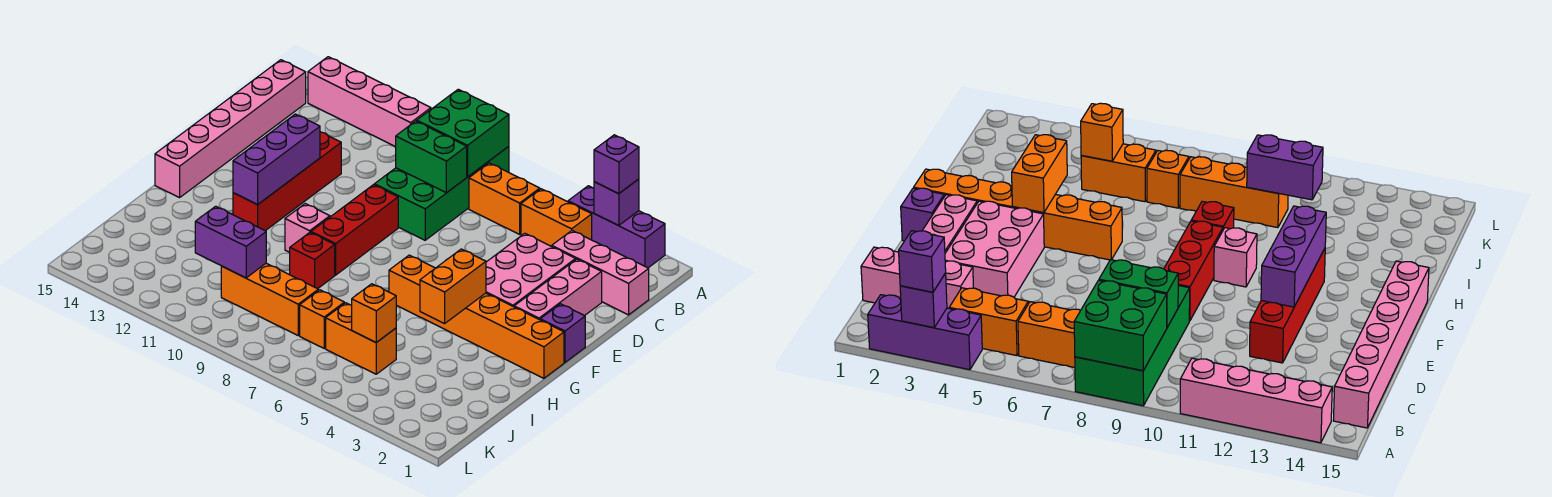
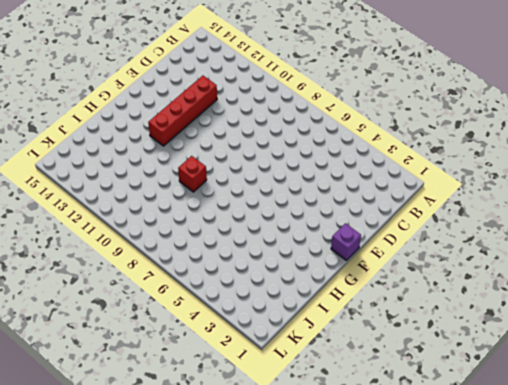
none -> purple brick A2:A4 level 1
none -> green brick A8:D9 level 1
none -> pink brick A11:A14 level 1

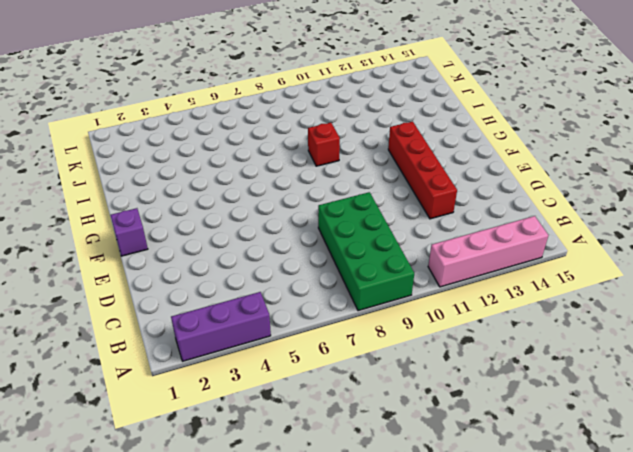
none -> orange brick B4:B5 level 1
none -> orange brick B6:B7 level 1
none -> pink brick B15:G15 level 1

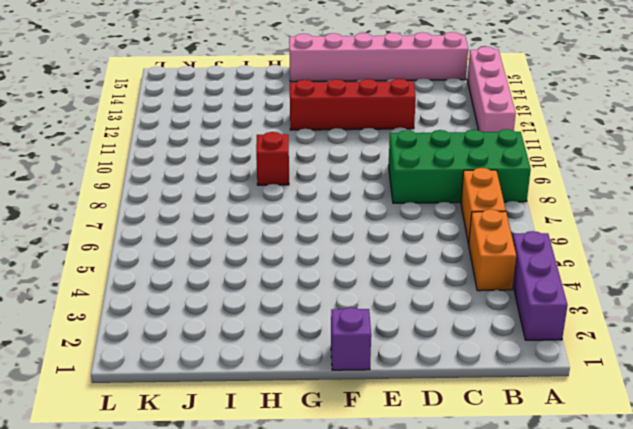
none -> pink brick C1:C3 level 1
none -> pink brick D2:F2 level 1
none -> pink brick D3:F4 level 1

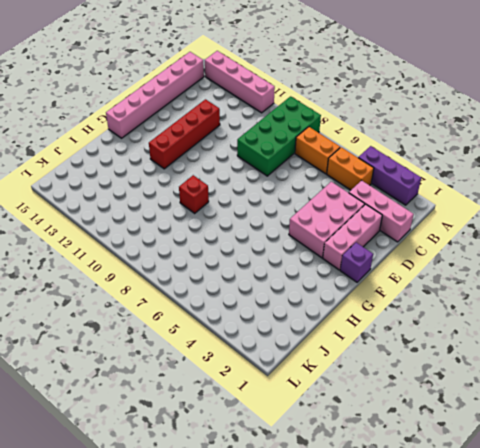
none -> red brick E9:G9 level 1
none -> orange brick G1:G6 level 1
none -> pink brick G10 level 1

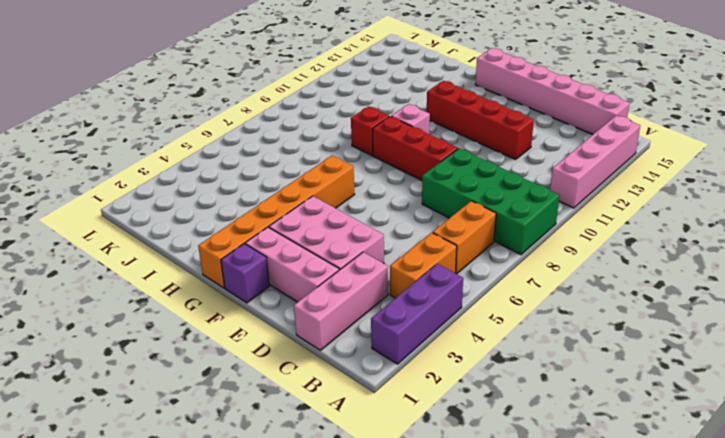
none -> orange brick J5:J6 level 1
none -> orange brick J7 level 1
none -> orange brick J8:J10 level 1

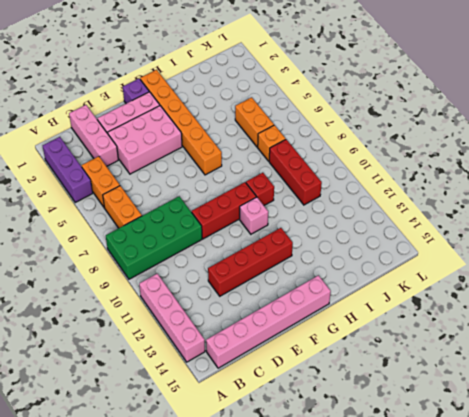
red brick J8:J10 level 1 -> orange brick J8:J10 level 1
none -> purple brick A3 level 2
none -> green brick A8:B9 level 2
none -> green brick C8:C9 level 2

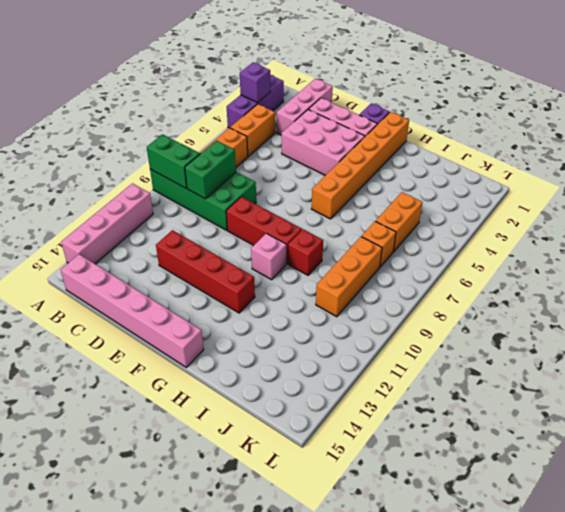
green brick A9:B9 level 2 -> green brick A8:B9 level 2
none -> purple brick E12:G12 level 2
none -> orange brick G4:H4 level 2
none -> orange brick J5 level 2

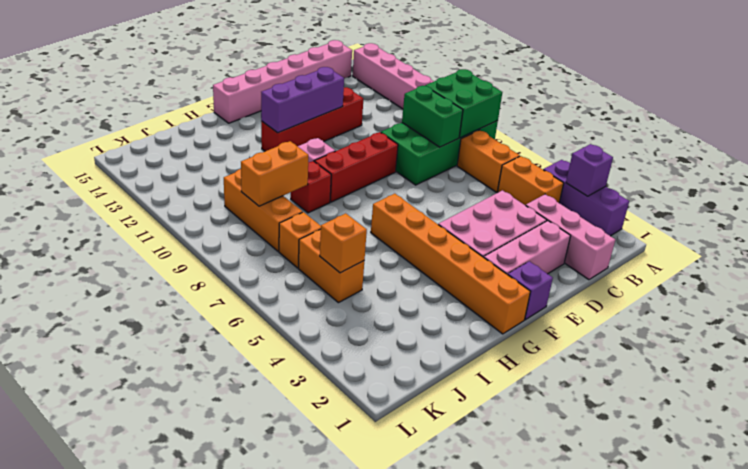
orange brick I9:J9 level 2 -> orange brick G4:H4 level 2
none -> purple brick J10:J11 level 2
none -> purple brick A3 level 3

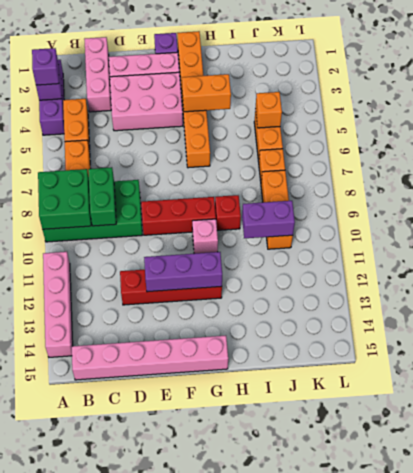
purple brick I10:J10 level 2 -> purple brick J10:J11 level 2

